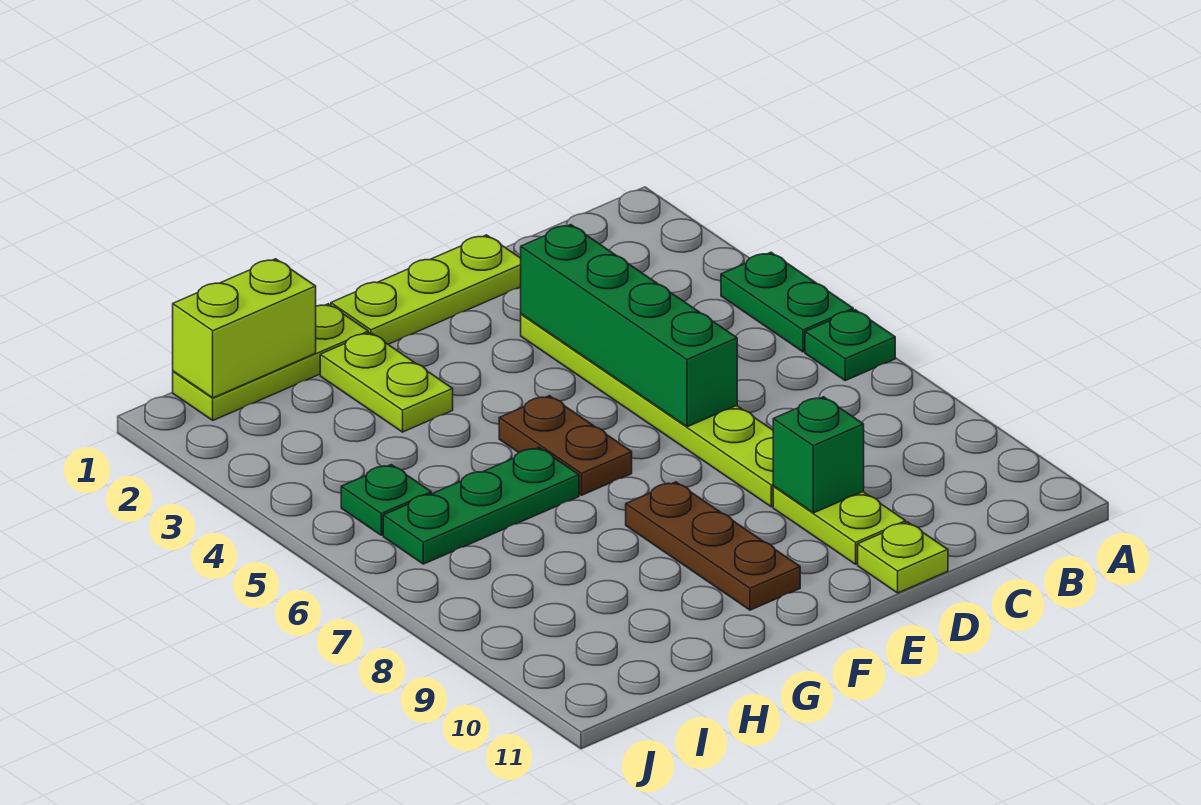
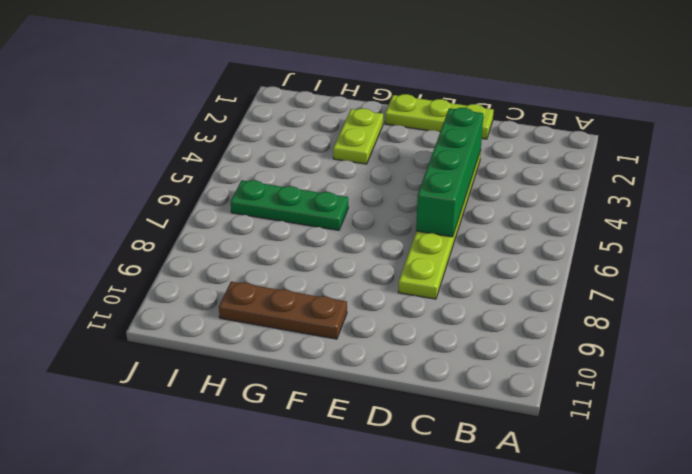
brown plate F10:H10 level 1 -> brown plate F8:F10 level 1
none -> green plate A4:A5 level 1
none -> green plate A6 level 1
none -> lime plate D9:D10 level 1

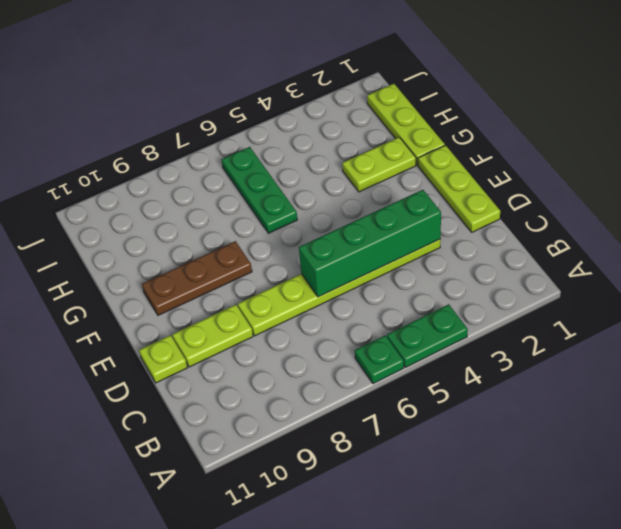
none -> brown plate F5:F6 level 1
none -> green plate I5 level 1
none -> green brick D9 level 2

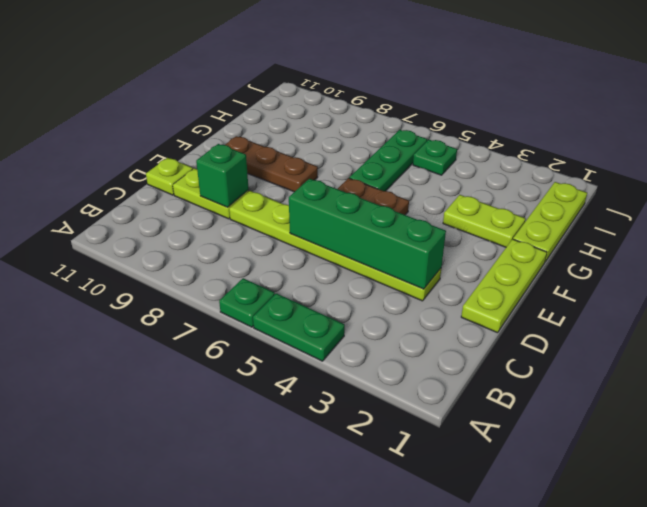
none -> lime brick H1:I1 level 2

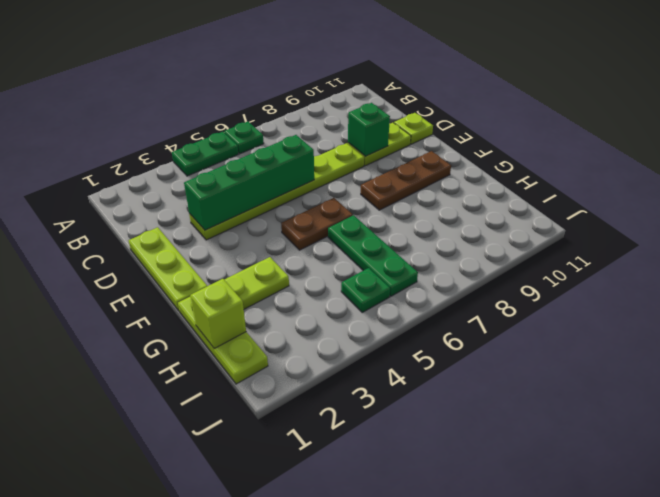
lime brick H1 level 2 -> lime brick H1:I1 level 2

